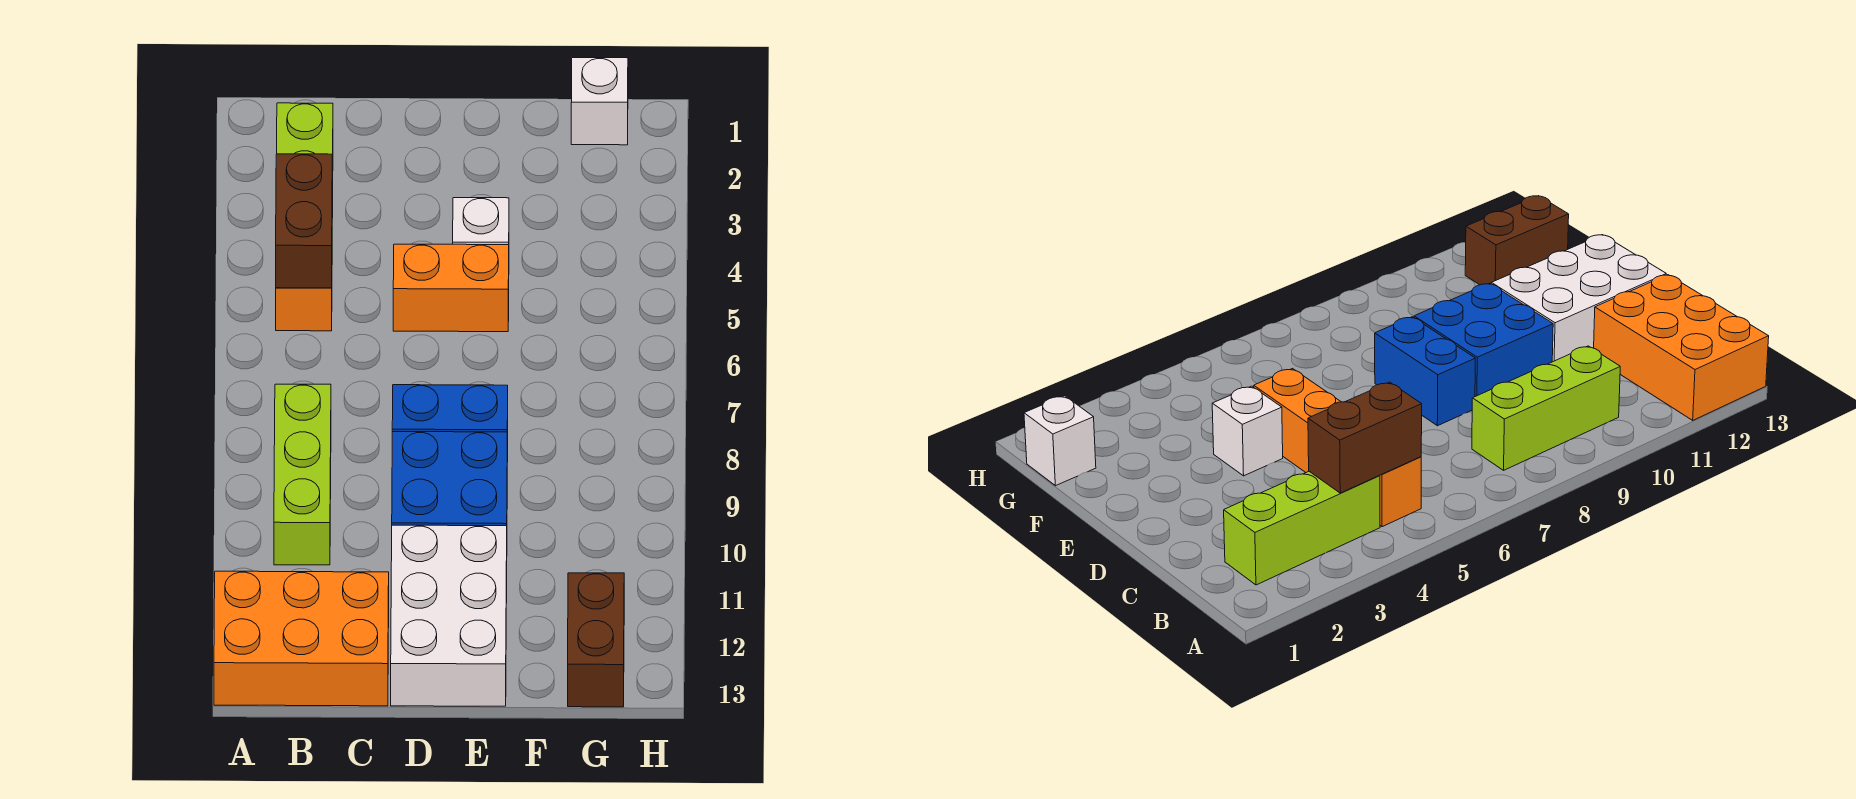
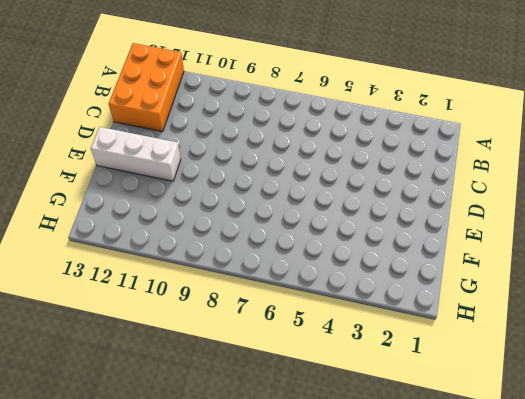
white brick E11:E13 level 1 -> white brick D11:E13 level 1
none -> lime brick B2:B4 level 1
none -> orange brick B5 level 1
none -> lime brick B8:B10 level 1

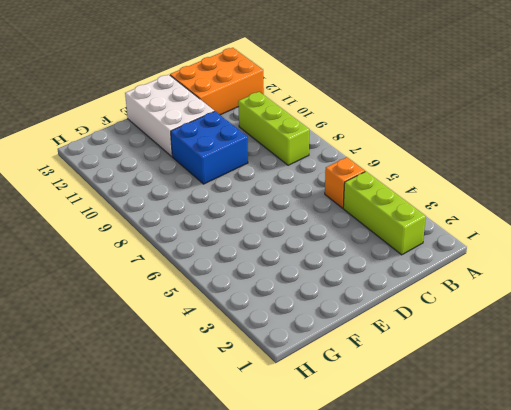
none -> orange brick D5:E5 level 1
none -> blue brick D8:E8 level 1
none -> white brick E4 level 1

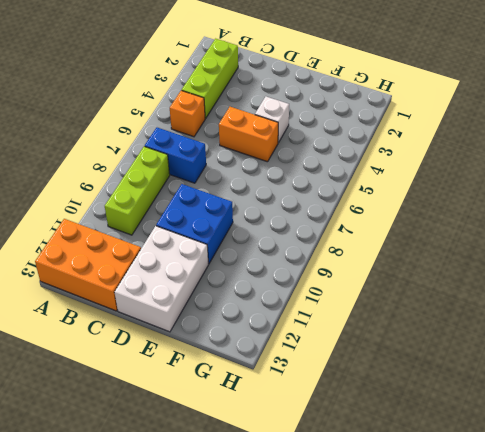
blue brick B7:C7 level 1 -> blue brick D8:E8 level 1
none -> white brick G1 level 1
none -> brown brick G12:G13 level 1
none -> brown brick B4:B5 level 2

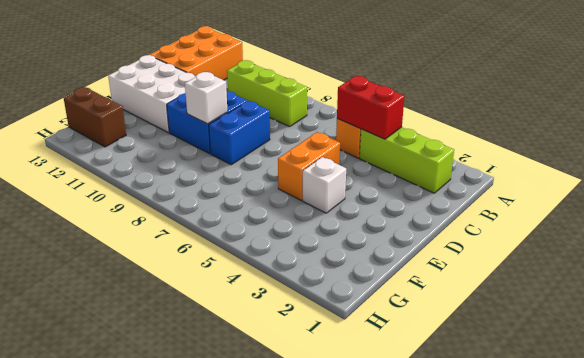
red brick B4:B5 level 2 -> brown brick B4:B5 level 2
white brick E9 level 2 -> white brick G1 level 1

